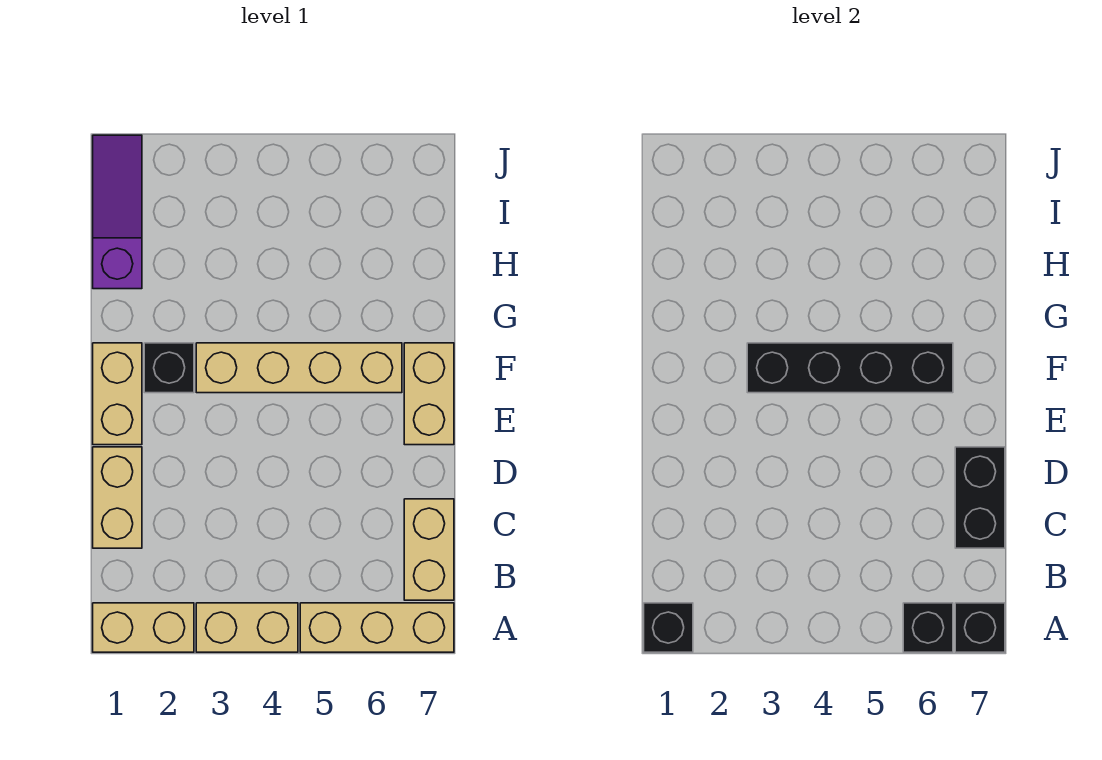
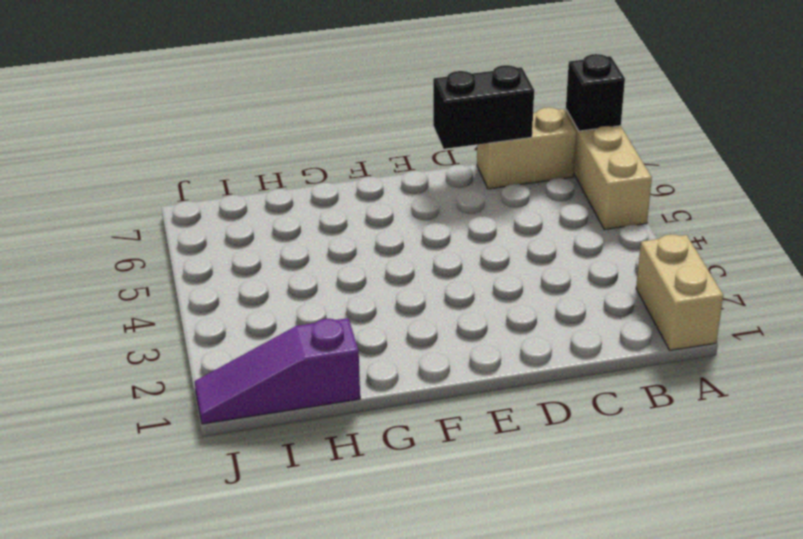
none -> tan brick A3:A4 level 1
none -> tan brick C1:D1 level 1
none -> tan brick E1:F1 level 1

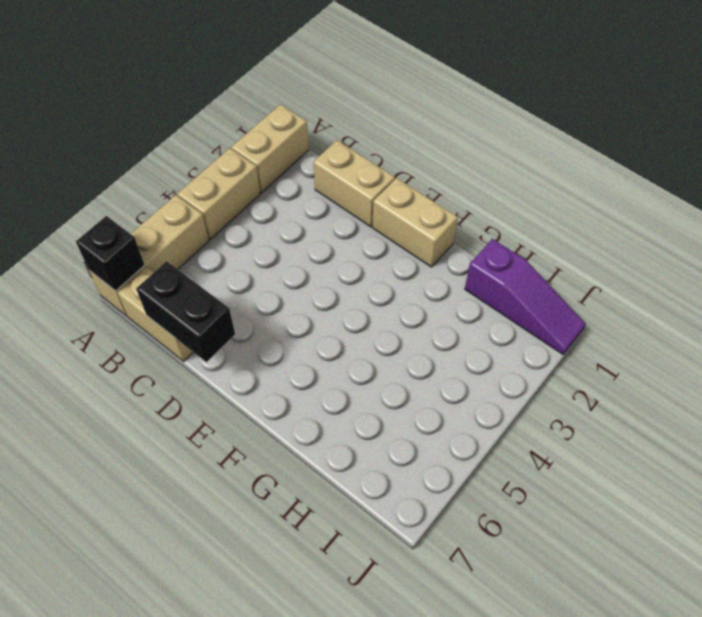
none -> tan brick E7:F7 level 1
none -> black brick F2 level 1
none -> tan brick F3:F6 level 1

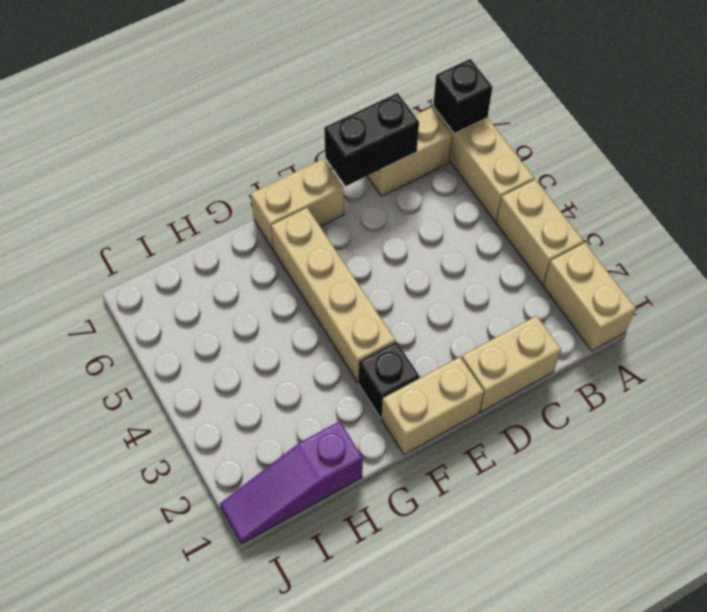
none -> black brick A1 level 2
none -> black brick A6 level 2
none -> black brick F3:F6 level 2

